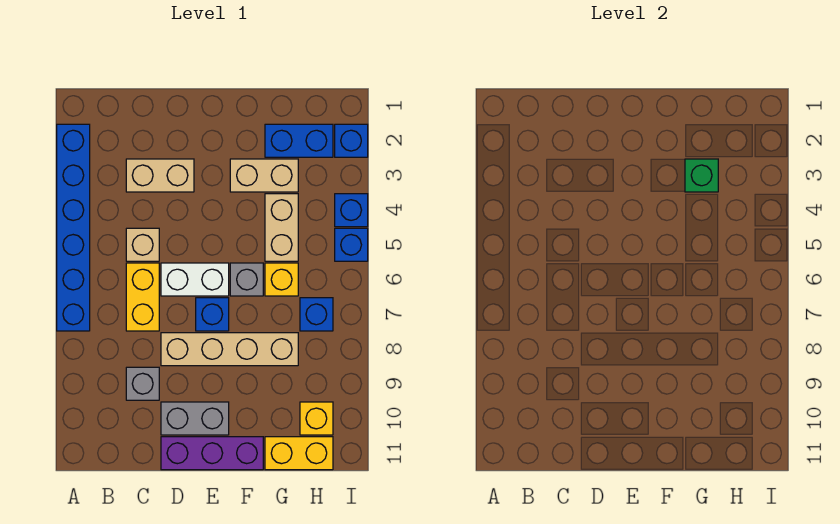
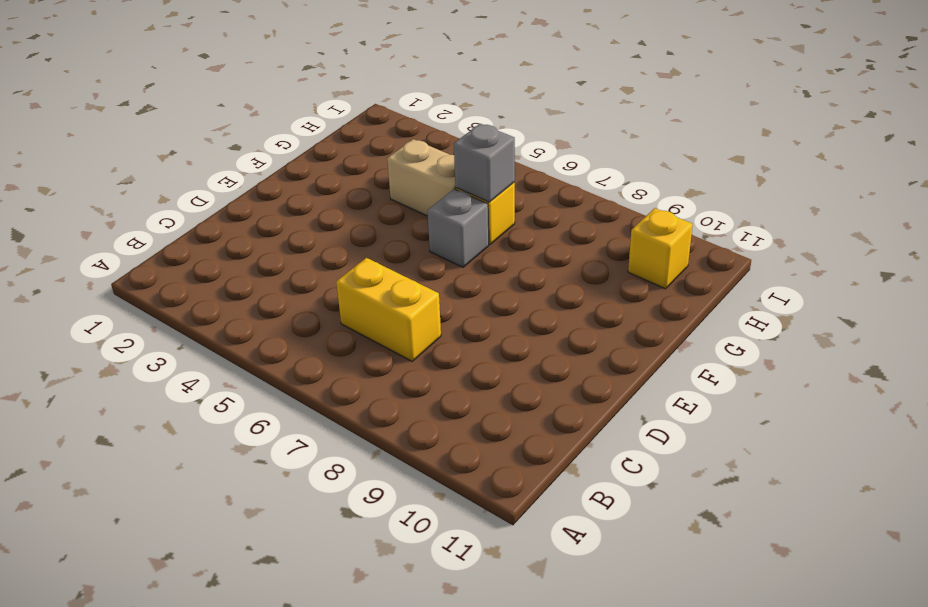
grey brick G6 level 2 -> grey brick C9 level 1
none -> blue brick A2:A7 level 1
none -> tan brick C3:D3 level 1
none -> tan brick C5 level 1

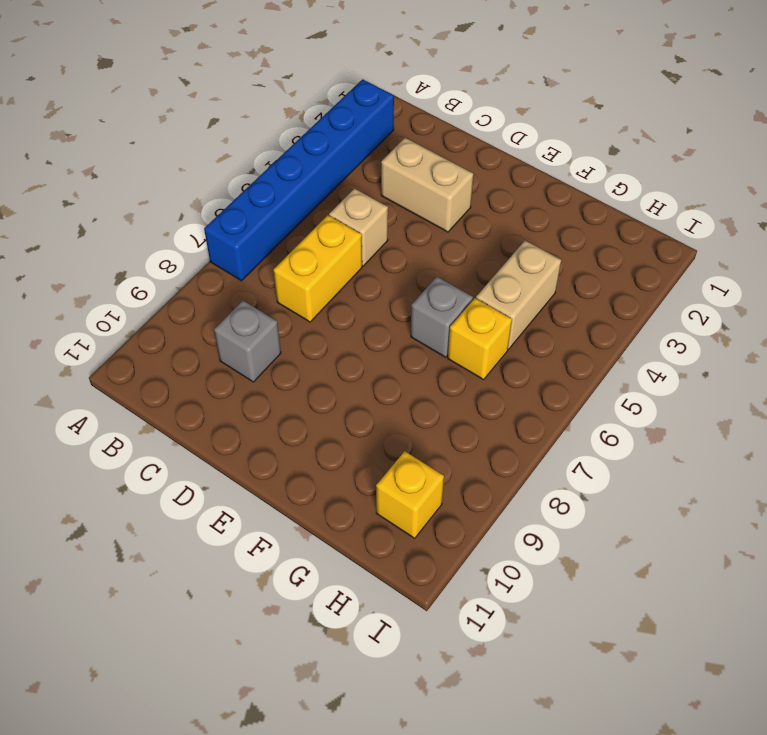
none -> white brick D6:E6 level 1
none -> tan brick D8:G8 level 1
none -> grey brick D10:E10 level 1

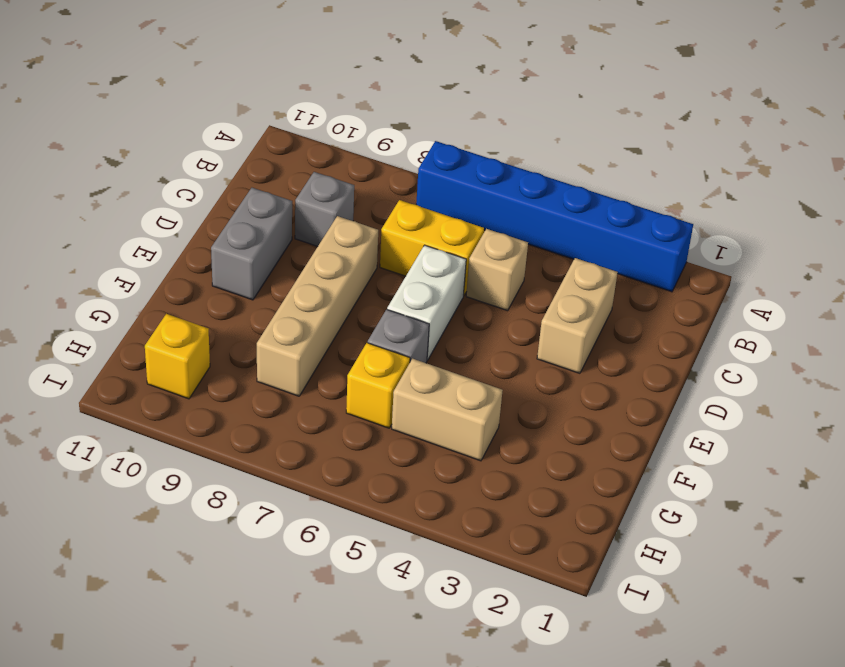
none -> purple brick D11:F11 level 1
none -> blue brick E7 level 1
none -> tan brick F3:G3 level 1

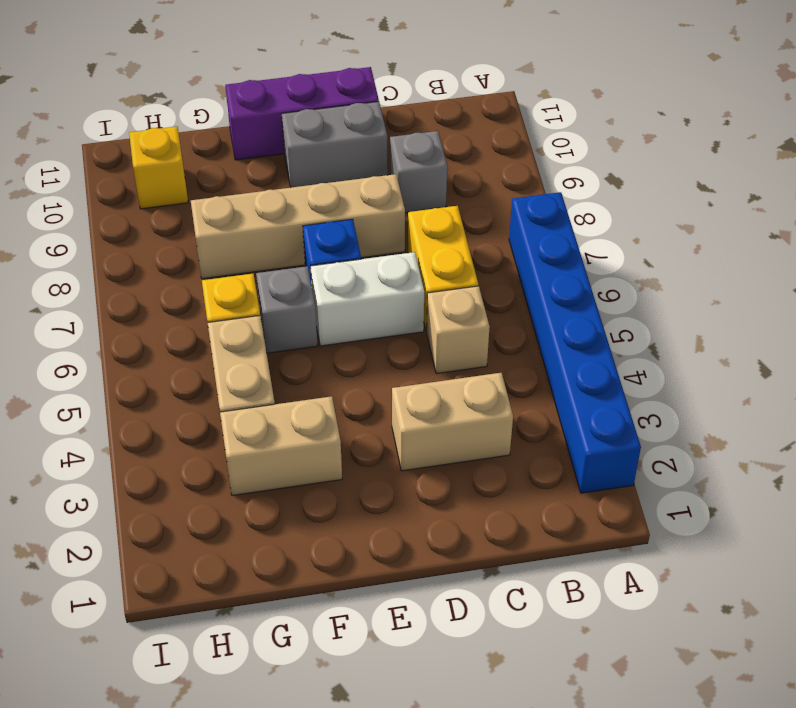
none -> blue brick G2:H2 level 1
none -> yellow brick G11:H11 level 1
none -> blue brick H7 level 1

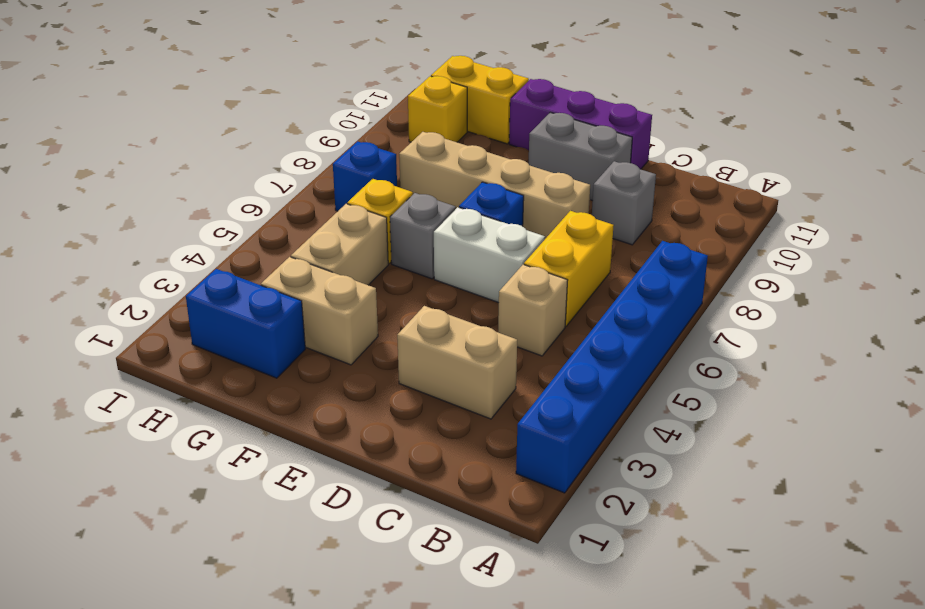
none -> blue brick I2 level 1
none -> blue brick I4 level 1
none -> blue brick I5 level 1

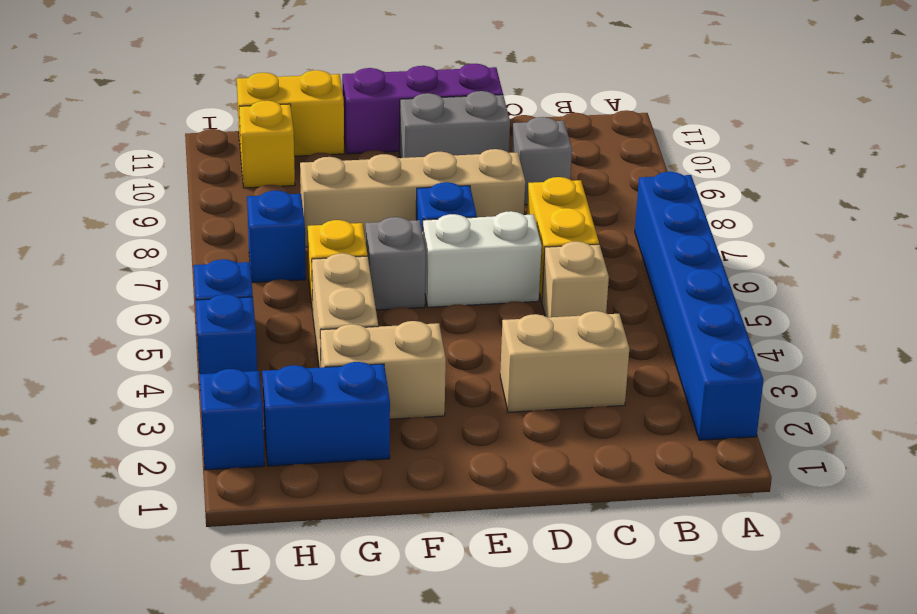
none -> green brick G3 level 2

